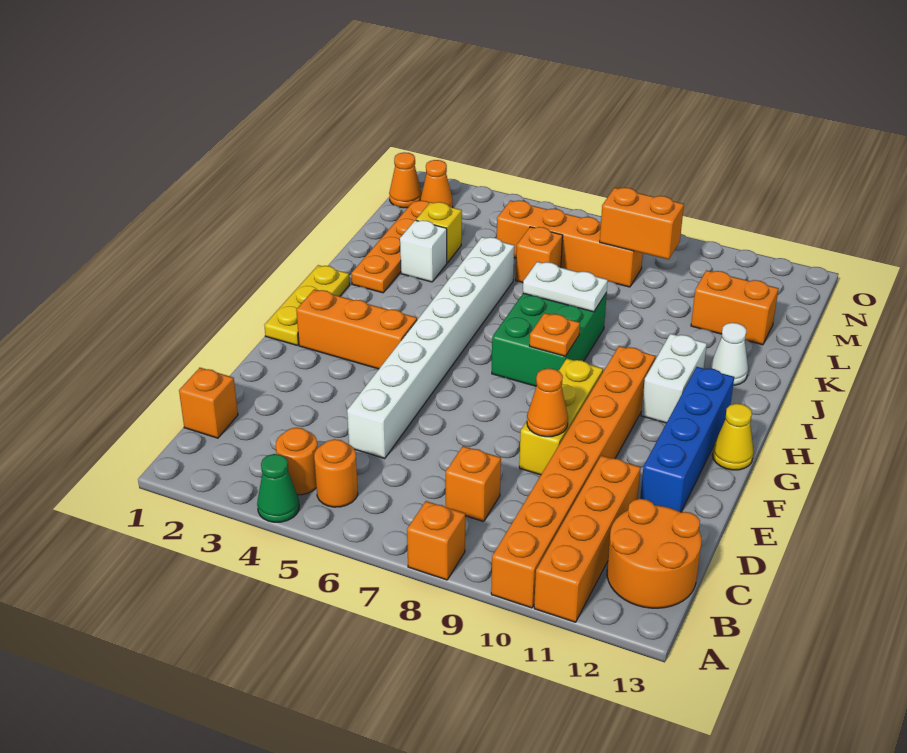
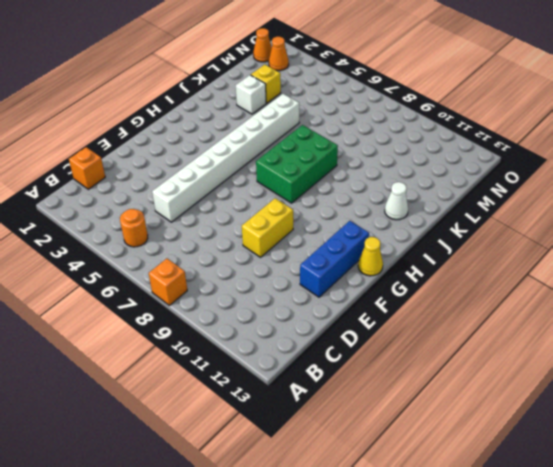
yellow brick E9:F9 level 1 -> yellow brick E9:G9 level 1
blue brick E12:G12 level 1 -> blue brick E12:H12 level 1
none -> green cone A4 level 1
none -> orange brick A10:H10 level 1
none -> orange brick A11:D11 level 1
none -> orange round brick B4 level 1

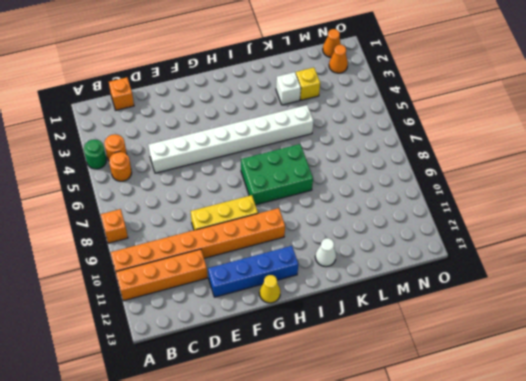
green round brick A4 level 1 -> green cone A4 level 1
none -> orange round brick B12:C13 level 1
none -> orange brick C8 level 1
none -> yellow plate G1:I1 level 1
none -> orange brick G2:G4 level 1

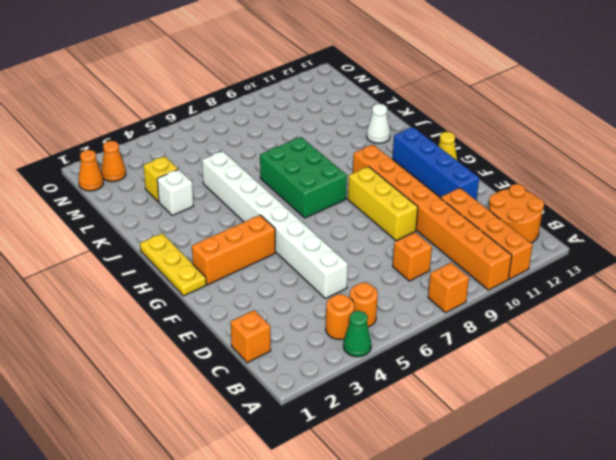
none -> white brick H11:I11 level 1
none -> orange plate J2:M2 level 1
none -> orange brick L6 level 1
none -> orange brick L11:L12 level 1

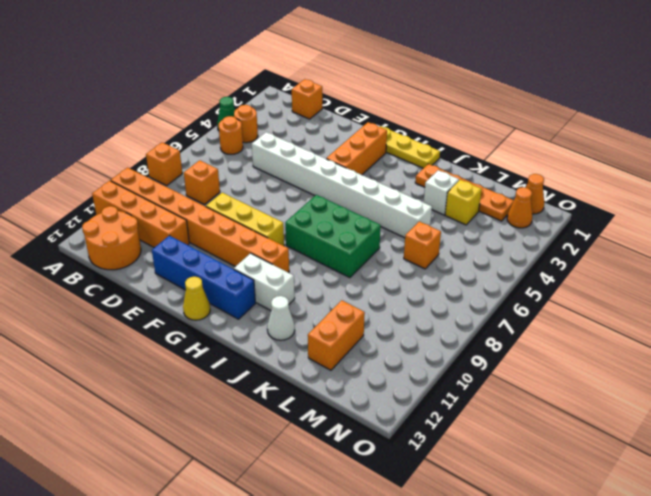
none -> orange brick M5:M8 level 1
none -> orange cone E9 level 2
none -> orange plate H8 level 2
none -> white plate J7:J8 level 2

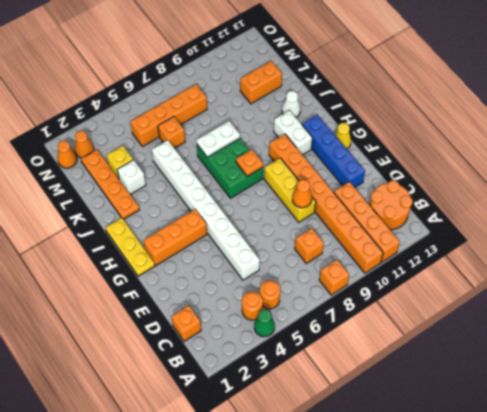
none -> orange brick M8:M9 level 2

